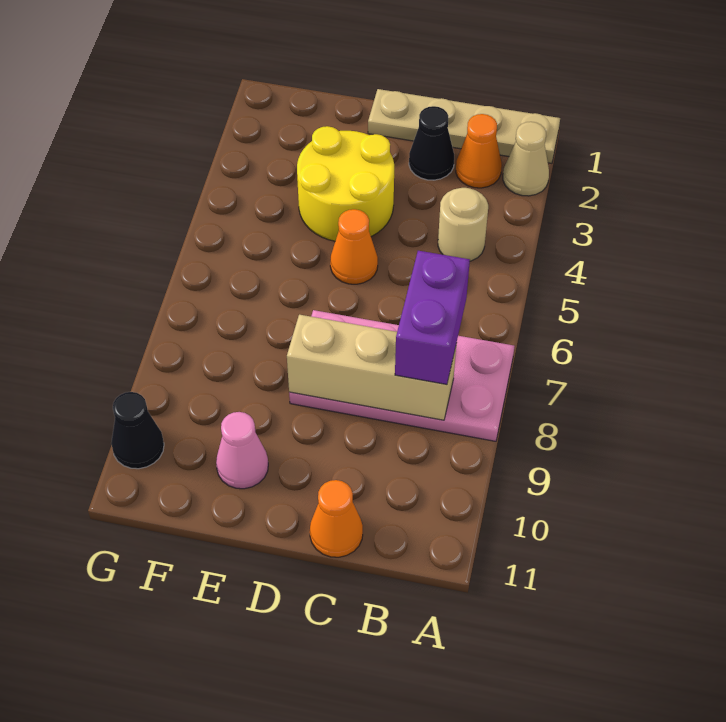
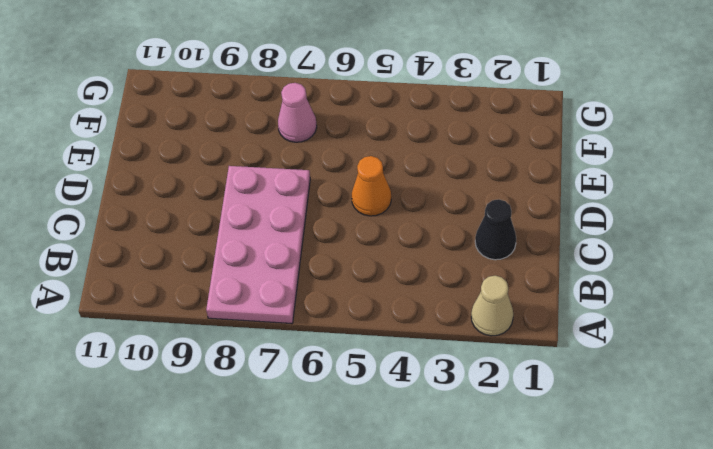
pink cone F7 level 1 -> pink cone E10 level 1
none -> tan plate A1:D1 level 1
none -> orange cone B2 level 1
none -> tan round brick B4 level 1

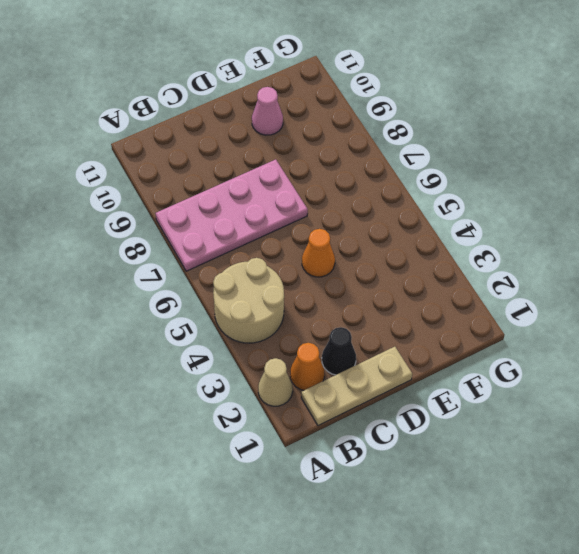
tan round brick A4:B5 level 1 -> tan round brick B4 level 1
tan plate B1:D1 level 1 -> tan plate A1:D1 level 1
none -> orange cone C11 level 1
none -> yellow round brick D3:E4 level 1
none -> black cone G10 level 1

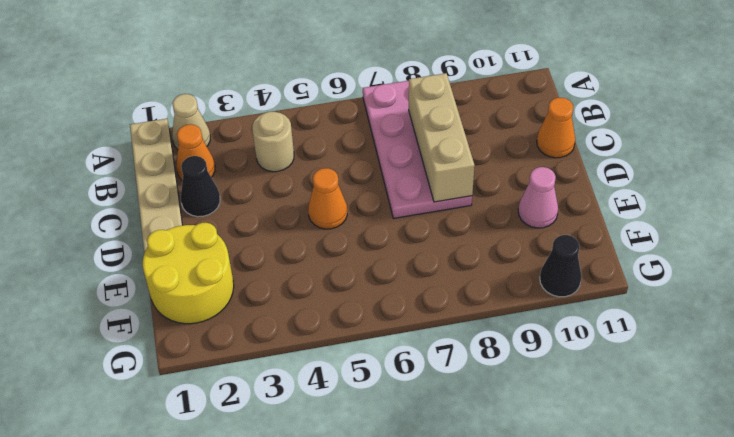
yellow round brick E1:F2 level 1 -> yellow round brick D3:E4 level 1
none -> purple brick B7:B8 level 3

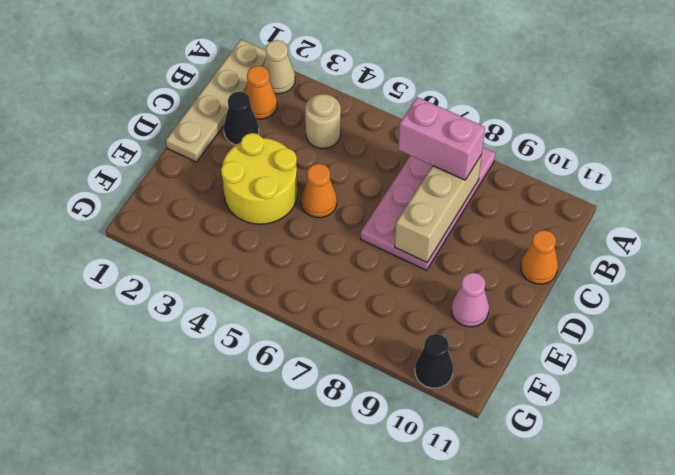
pink brick B7:B8 level 3 -> purple brick B7:B8 level 3

